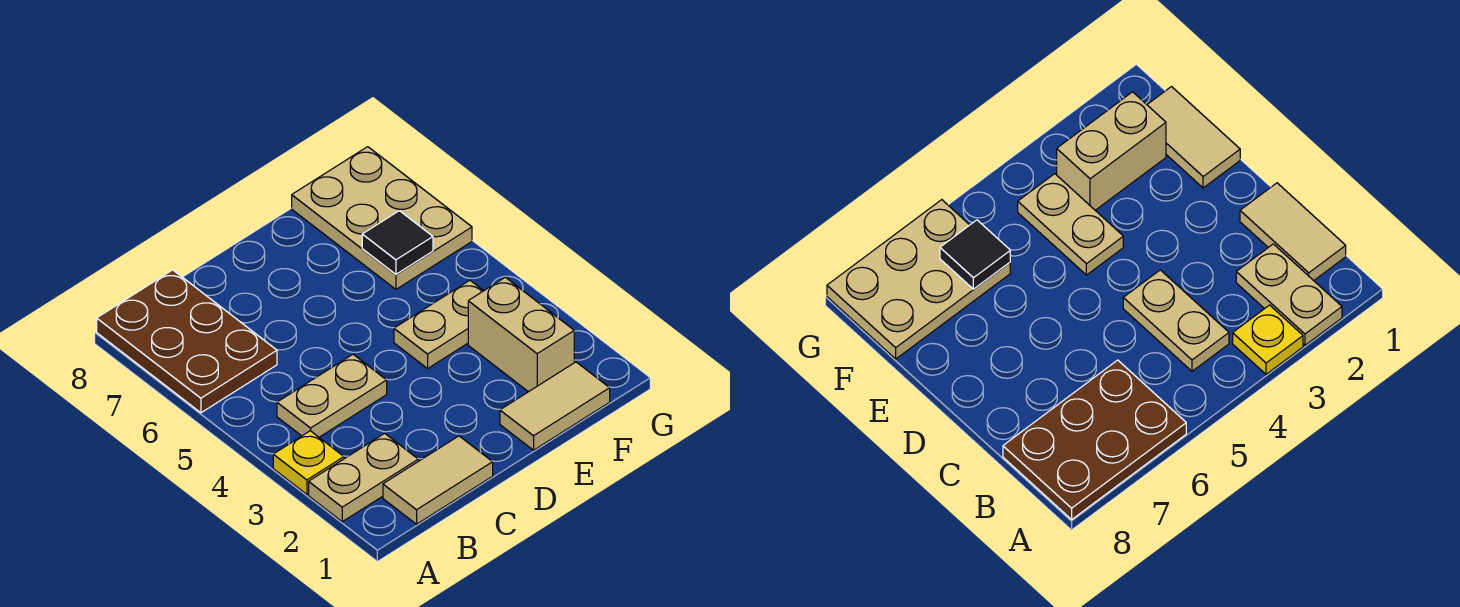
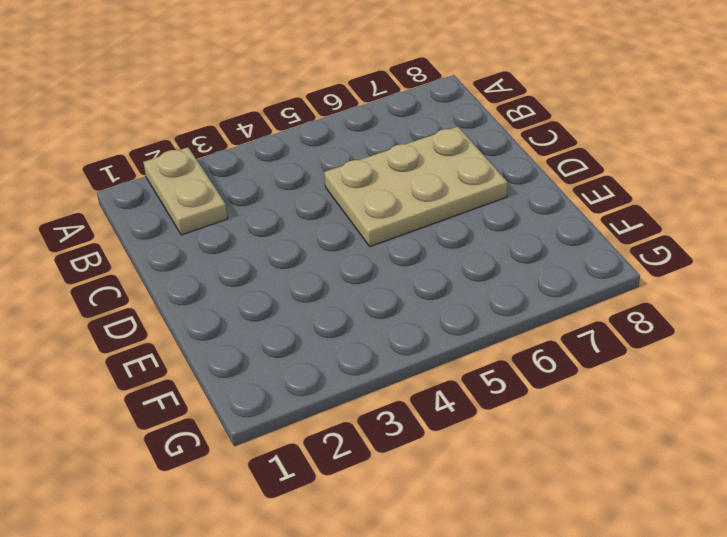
tan plate C5:D7 level 1 -> tan plate F6:G8 level 1
none -> yellow plate A3 level 1
none -> brown plate A6:B8 level 1

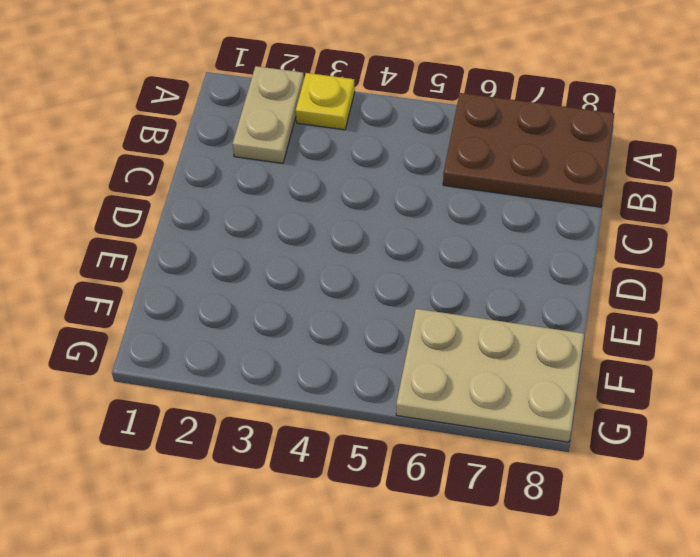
none -> tan tile B1:C1 level 1
none -> tan plate B4:C4 level 1

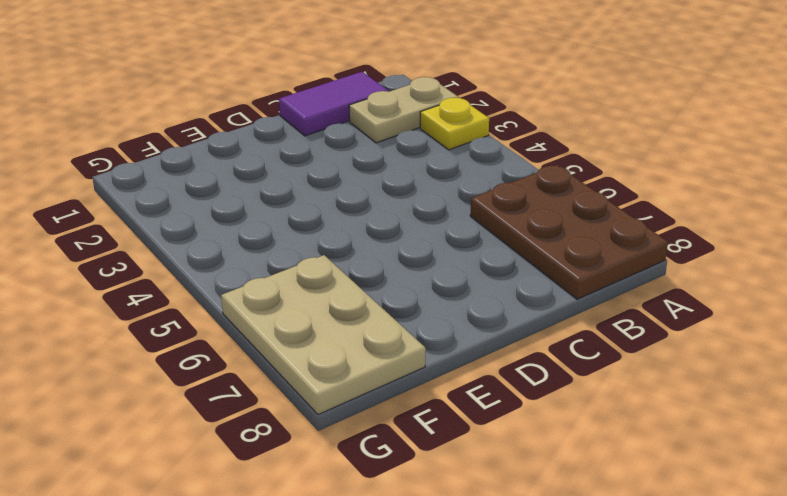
purple tile B1:C1 level 1 -> tan tile B1:C1 level 1
none -> tan plate B4:C4 level 1
none -> tan tile E1:F1 level 1

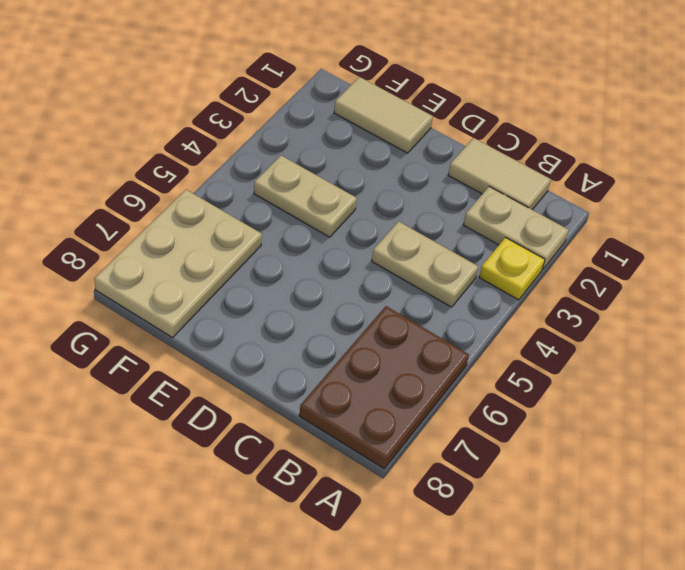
none -> tan brick F2:F3 level 1
none -> black tile F6 level 2

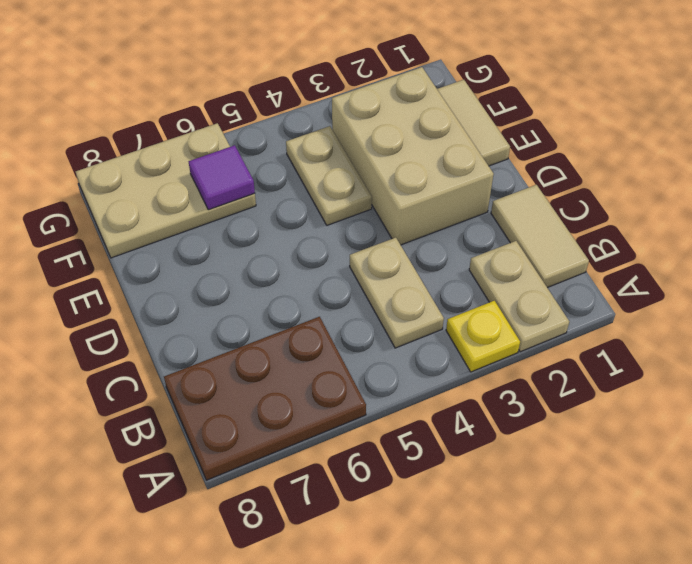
tan brick D2:F3 level 1 -> tan brick F2:F3 level 1
purple tile F6 level 2 -> black tile F6 level 2

